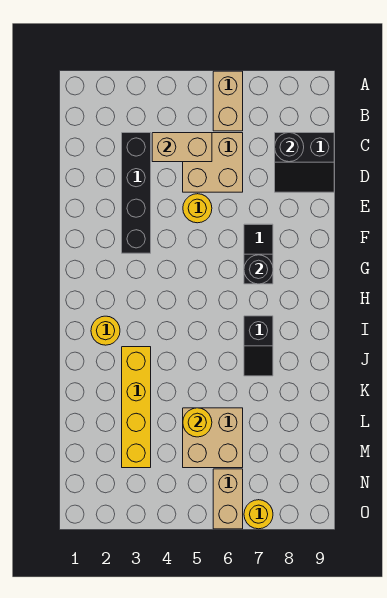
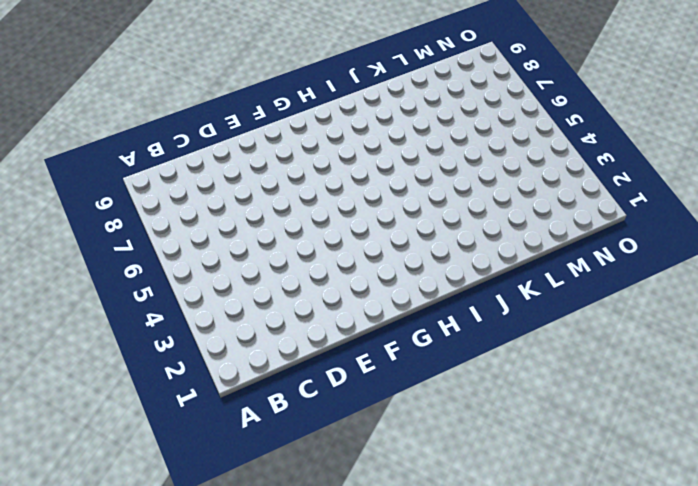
none -> tan brick A6:B6 level 1
none -> black brick C3:F3 level 1
none -> tan brick C5:D6 level 1

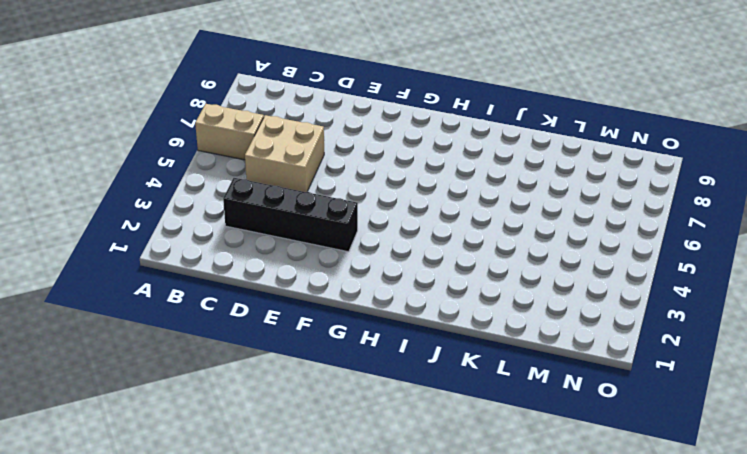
none -> black slope C8:D9 level 1 top C
none -> yellow round brick E5 level 1
none -> black slope F7:G7 level 1 top G

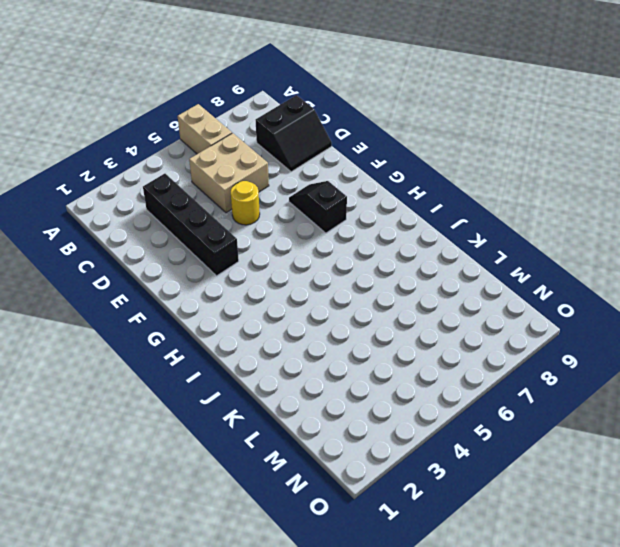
none -> yellow round brick I2 level 1
none -> black slope I7:J7 level 1 top I
none -> yellow brick J3:M3 level 1

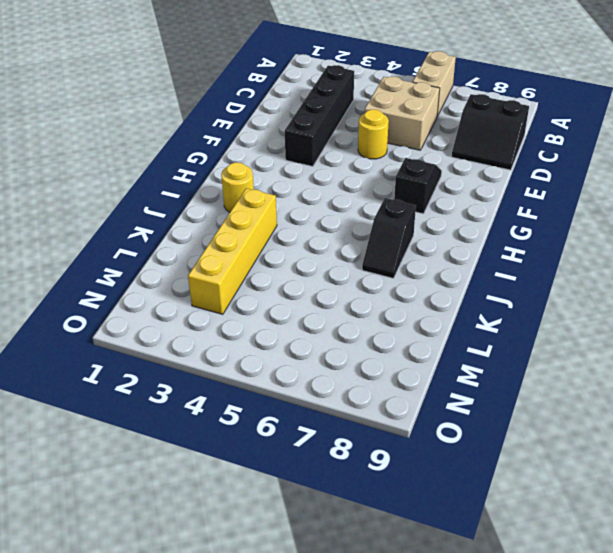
none -> tan brick L5:M6 level 1
none -> tan brick N6:O6 level 1
none -> yellow round brick O7 level 1

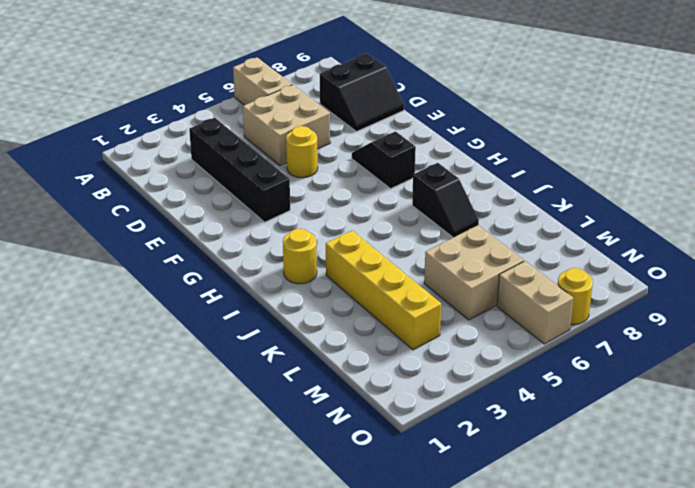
none -> tan brick C4:C5 level 2
none -> black round brick C8 level 2
none -> black round brick G7 level 2

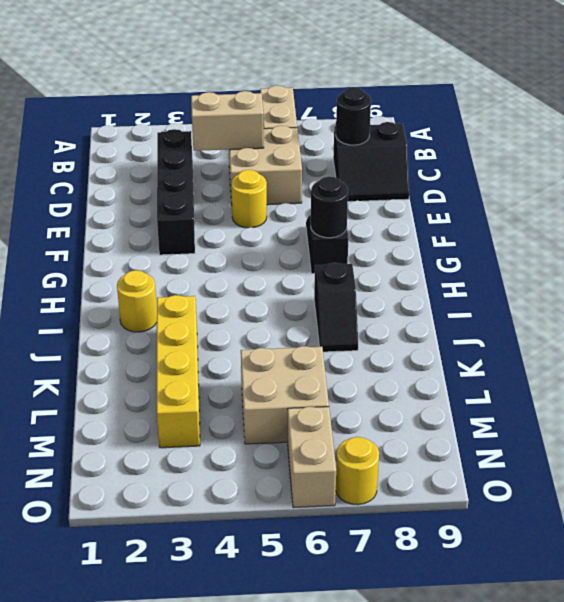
none -> yellow round brick L5 level 2

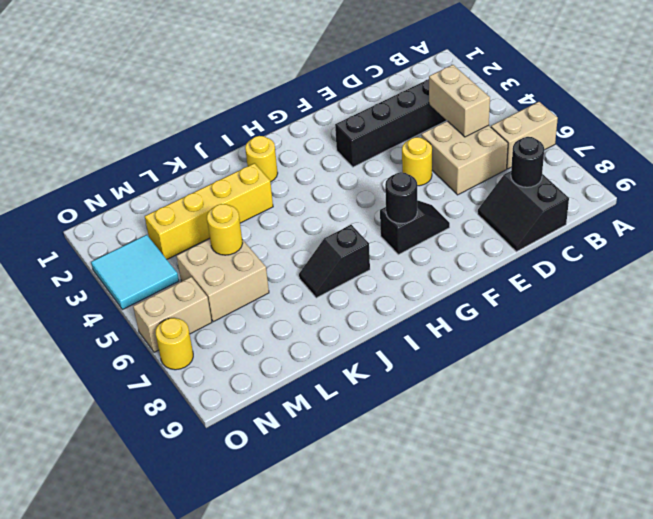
cyan tile N3:O4 level 1 -> none

